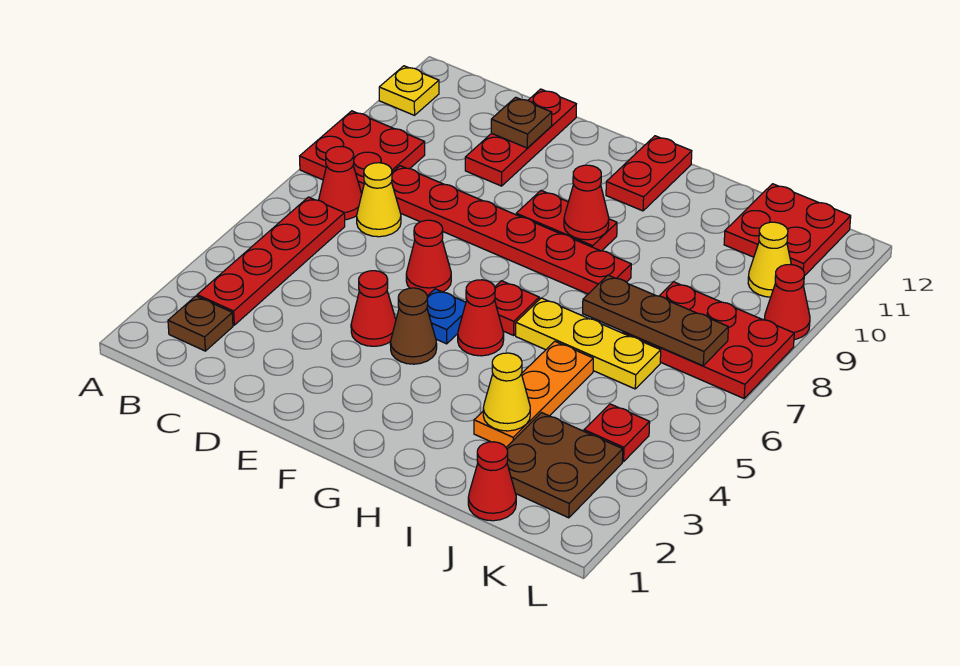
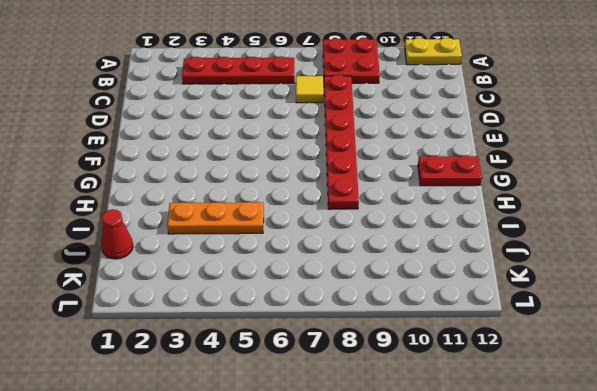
yellow plate A11:A12 level 1 -> yellow plate A11 level 1
yellow tile C7 level 1 -> yellow cone C7 level 1
none -> brown plate B2 level 1
none -> red cone B7 level 1
none -> red plate D10:D12 level 1

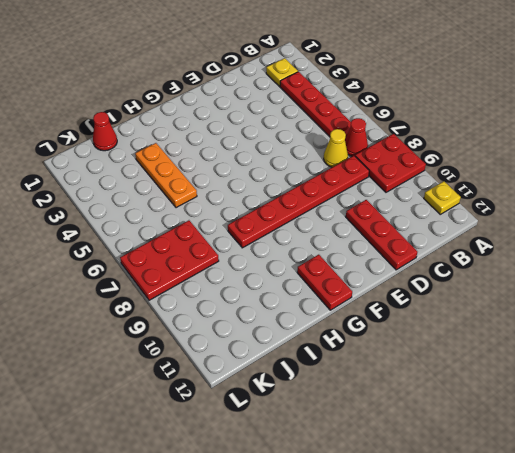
yellow plate B2 level 1 -> brown plate B2 level 1
none -> red cone E4 level 1
none -> red cone E6 level 1
none -> brown cone F4 level 1

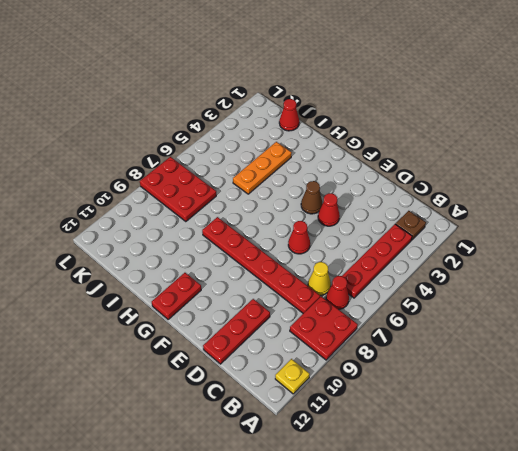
none -> blue plate F5 level 1
none -> red plate F9:G9 level 1
none -> red cone G5 level 1

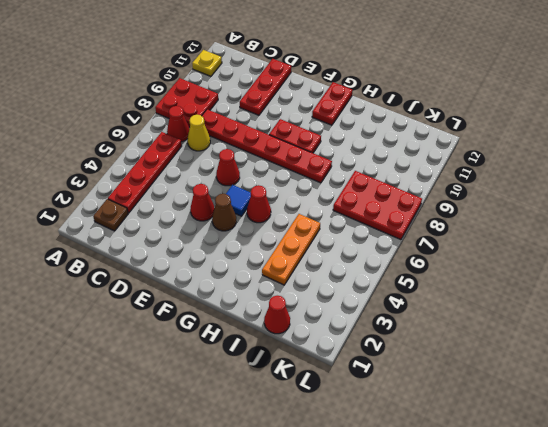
blue tile F5 level 1 -> blue plate F5 level 1
none -> red plate G6 level 1
none -> yellow plate H6:J6 level 1
none -> brown plate J2:K3 level 1

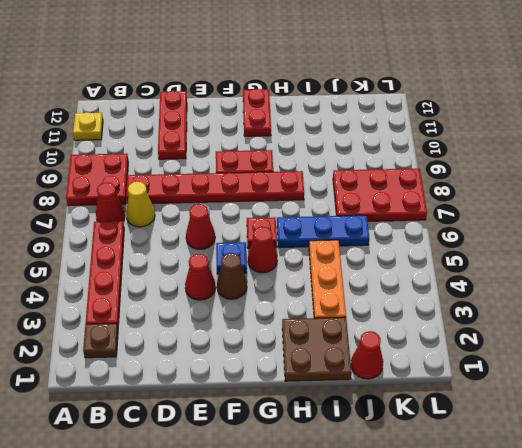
brown plate H1:I2 level 1 -> brown plate J2:K3 level 1
blue plate H6:J6 level 1 -> yellow plate H6:J6 level 1
none -> red plate J11:K12 level 1
none -> red plate K4 level 1
none -> yellow cone K10 level 1

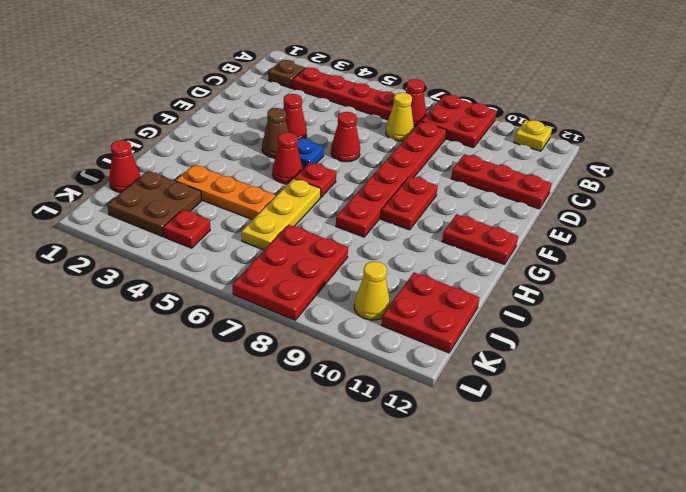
none -> red cone L9 level 1
none -> brown plate D11 level 2
none -> red cone G9 level 2

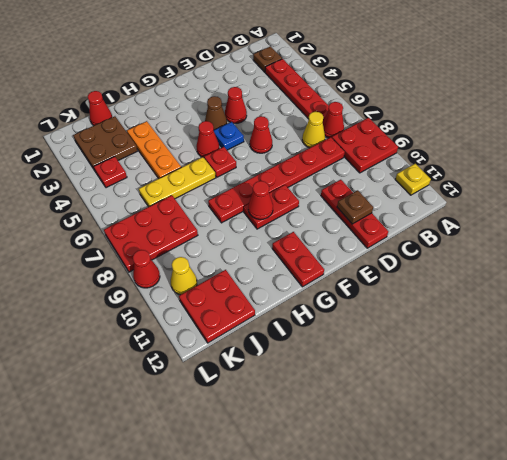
none -> yellow cone I3 level 2
none -> brown plate I7:K7 level 2

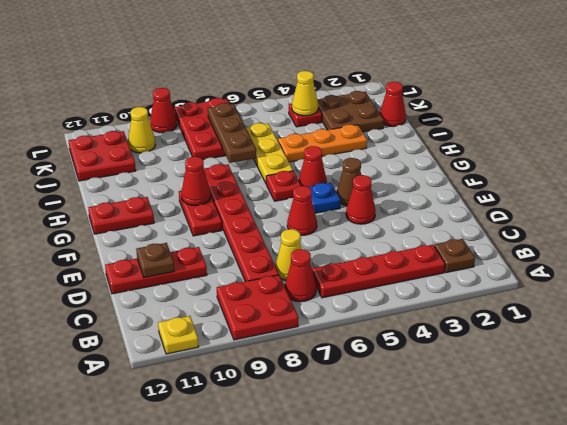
yellow cone K4 level 2 -> yellow cone I3 level 2

